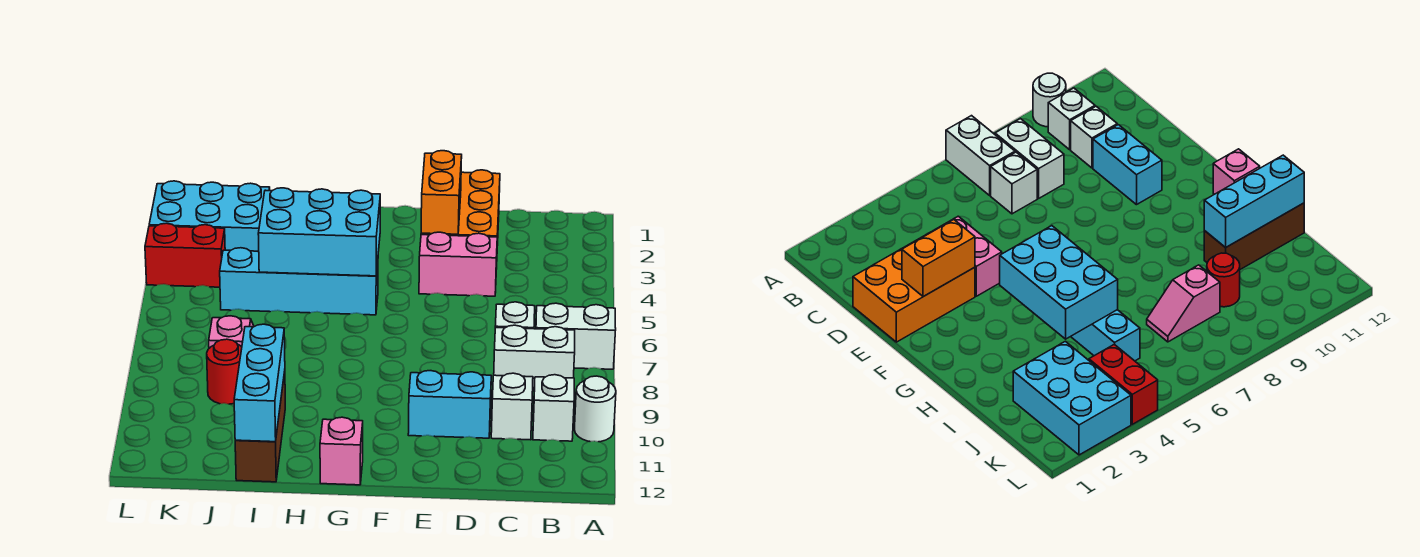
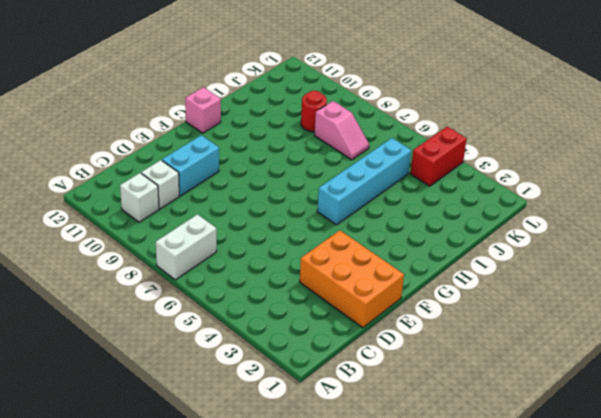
none -> white round brick A10 level 1
none -> white brick B8:C8 level 1
none -> white brick C7 level 1

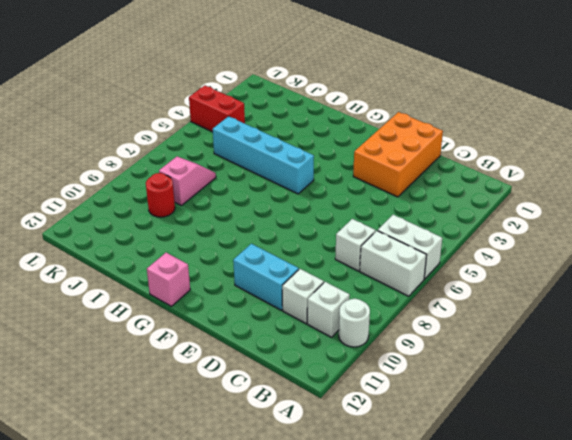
white brick A6:B6 level 1 -> white brick B8:C8 level 1
none -> pink brick D4:E4 level 1
none -> brown brick I10:I12 level 1
none -> cyan brick J2:L3 level 1

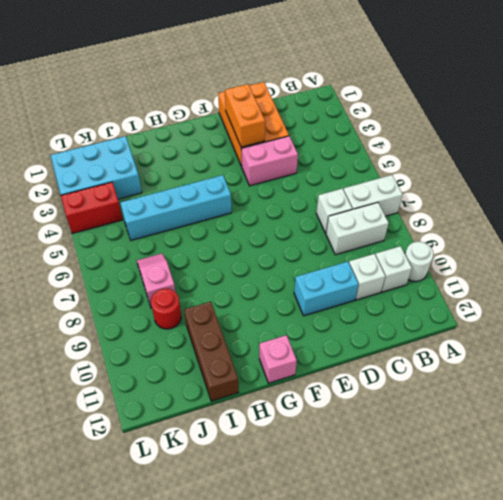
none -> cyan brick G4:I5 level 2
none -> cyan brick I10:I12 level 2

